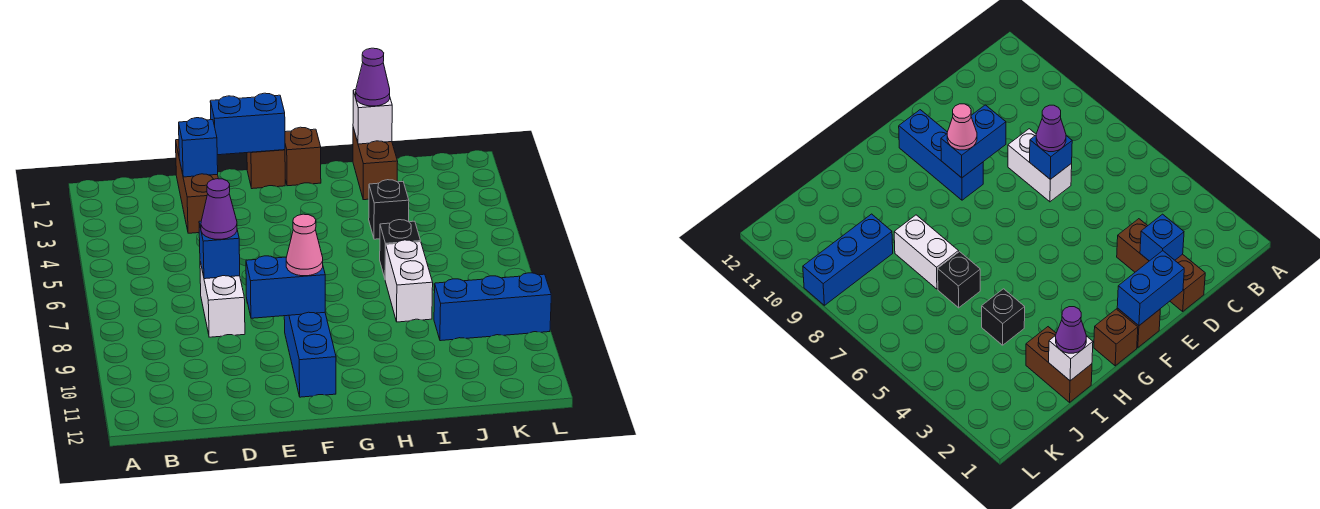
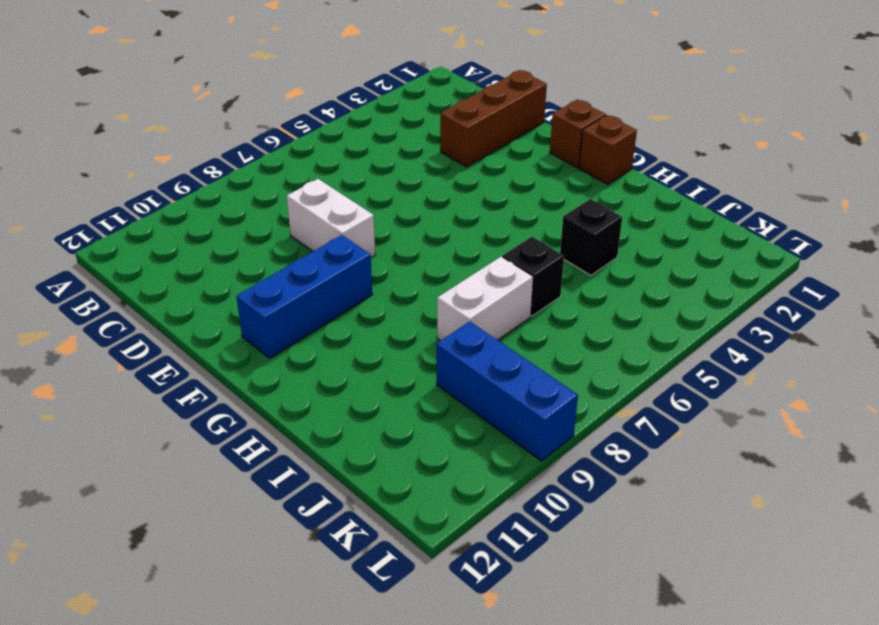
white brick D8:E8 level 1 -> white brick D7:D8 level 1
none -> brown brick I1:I2 level 1
none -> blue brick D2 level 2
none -> blue brick D7 level 2

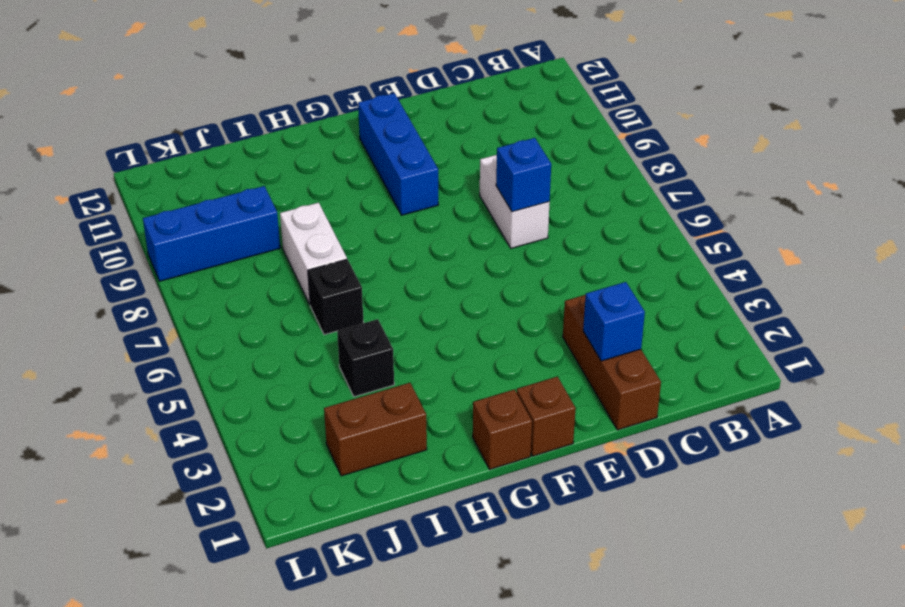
brown brick I2:J2 level 1 -> brown brick I1:I2 level 1
none -> blue brick E1:F1 level 2
none -> blue brick E9:F9 level 2
none -> white brick I1 level 2

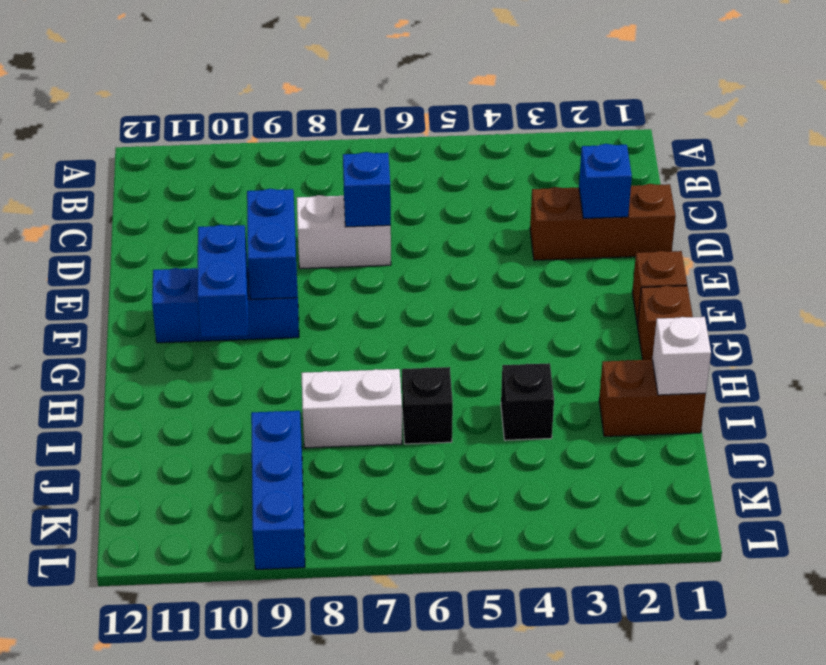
blue brick F10:G10 level 2 -> blue brick E1:F1 level 2
none -> purple cone D7 level 3
none -> pink cone F9 level 3
none -> purple cone I1 level 3

